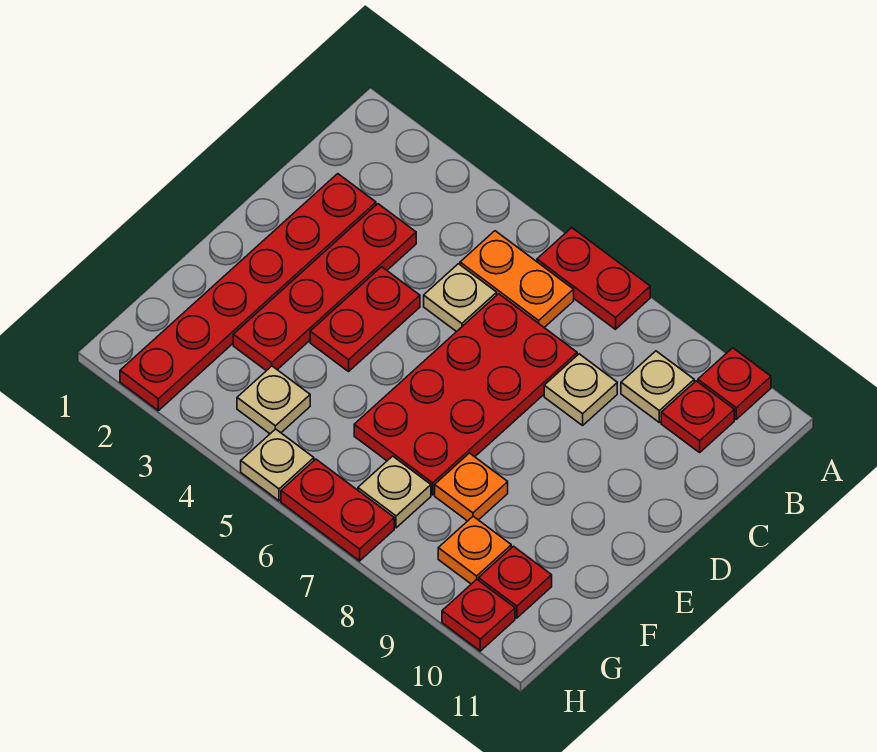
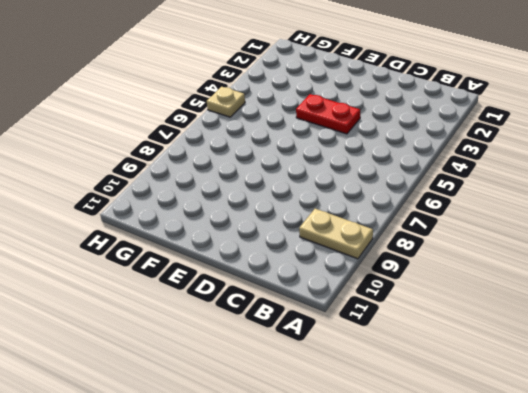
tan plate A9:B9 level 1 -> tan plate B9 level 1
none -> red plate A6:A7 level 1
none -> red plate A10 level 1
none -> orange plate B5:B6 level 1

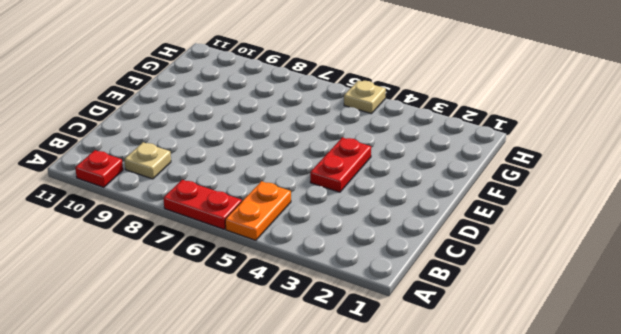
orange plate A5:B5 level 1 -> orange plate B5:B6 level 1
none -> red plate B10 level 1
none -> red plate C2:H2 level 1
none -> red plate C3:F3 level 1

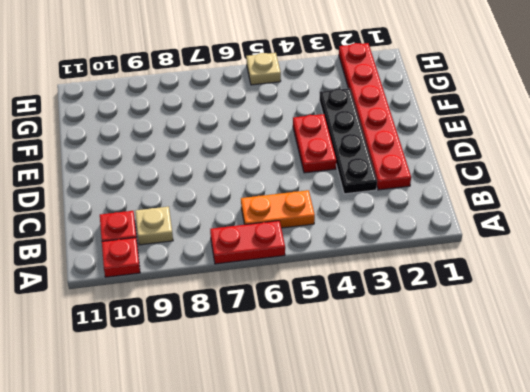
black plate C3:F3 level 1 -> red plate C3:F3 level 1
none -> tan plate C5 level 1
none -> red plate C6:F7 level 1
none -> tan plate C8 level 1

